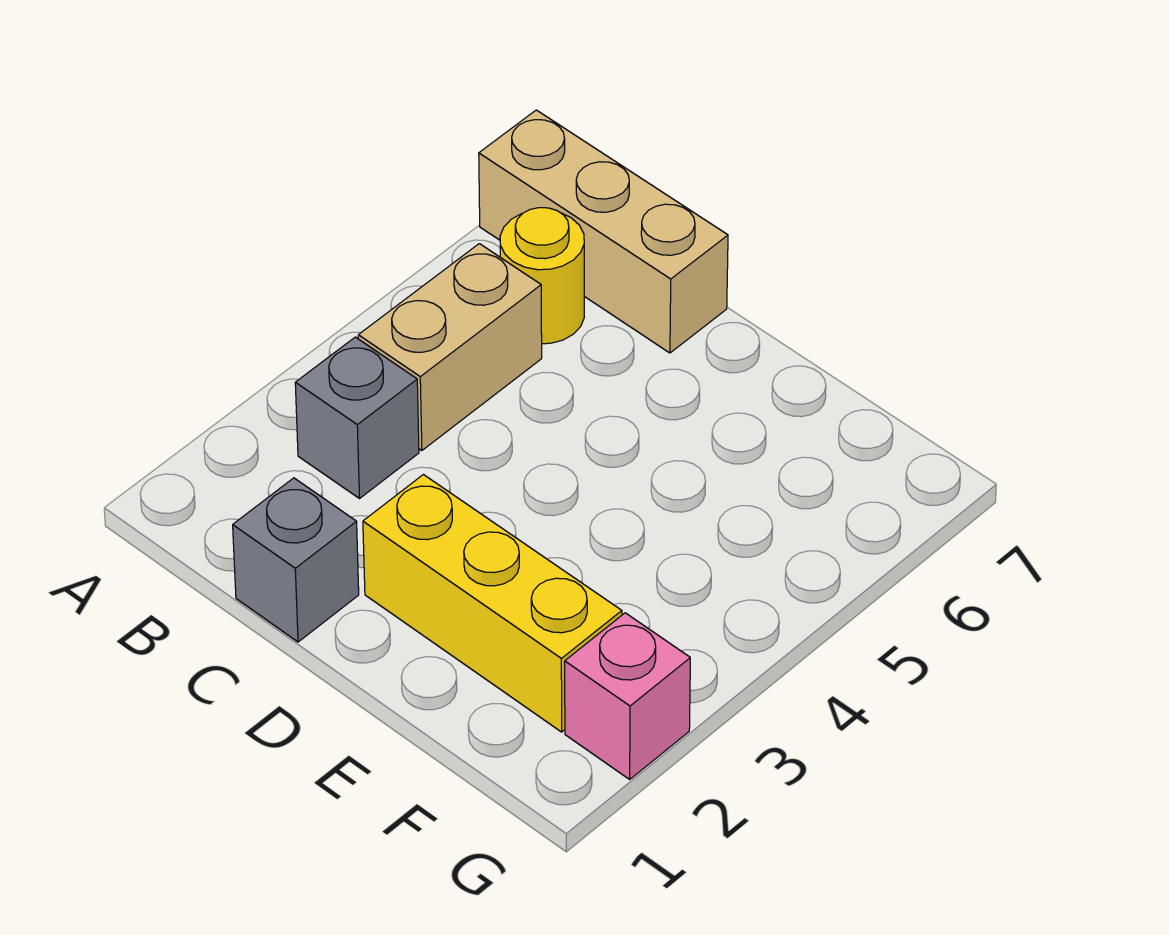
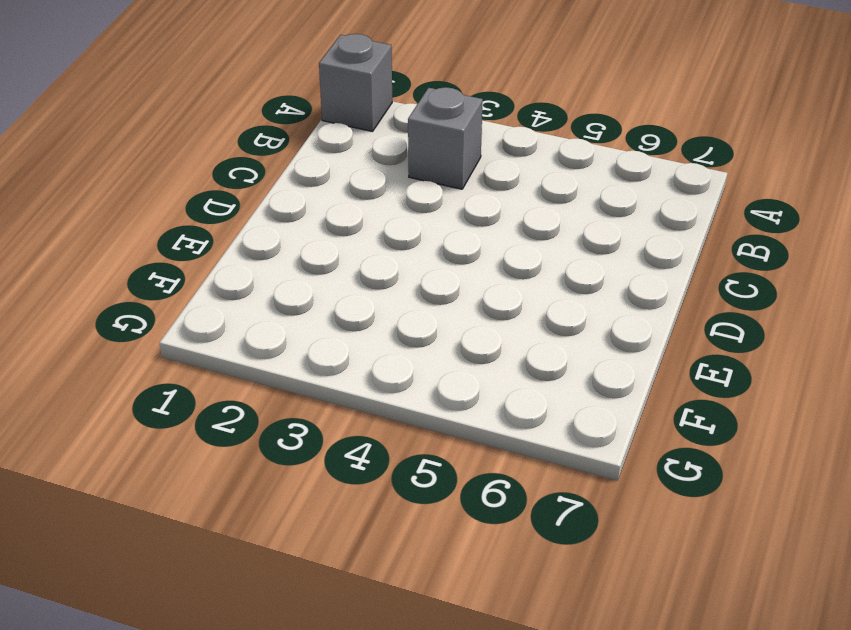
grey brick A1 level 1 -> grey brick C1 level 1
none -> tan brick A7:C7 level 1
none -> tan brick B4:B5 level 1

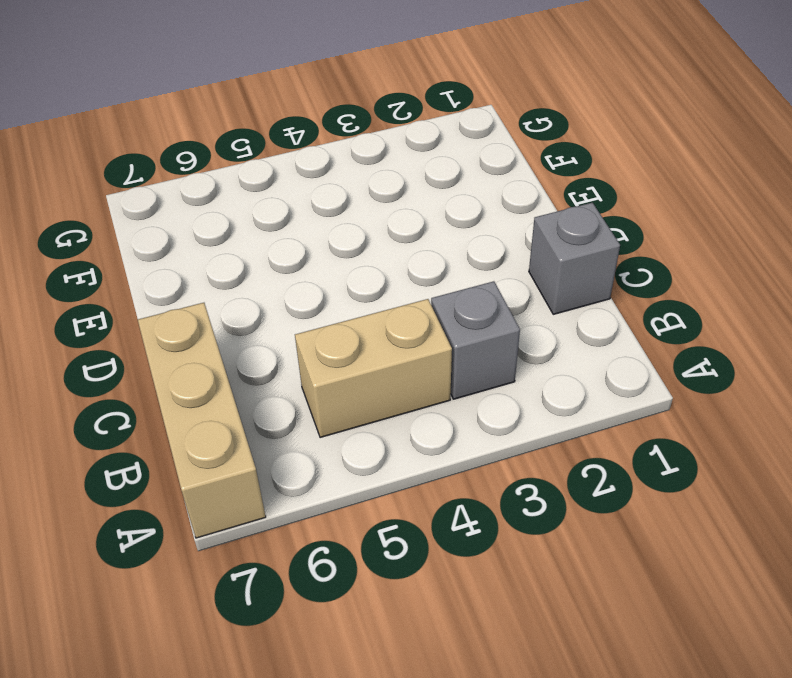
none -> yellow round brick B6 level 1
none -> yellow brick D2:F2 level 1

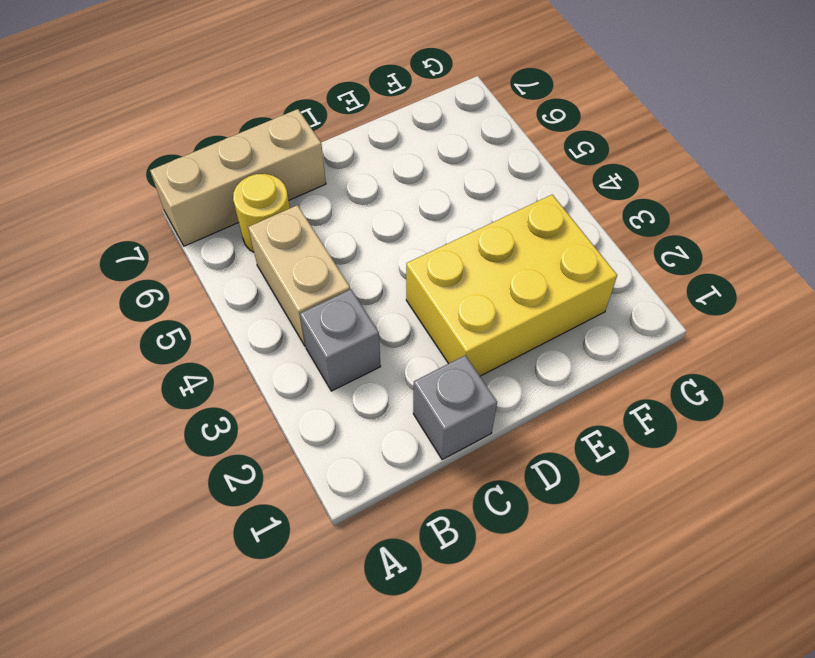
yellow brick D2:F3 level 1 -> yellow brick D2:F2 level 1
none -> pink brick G2 level 1

